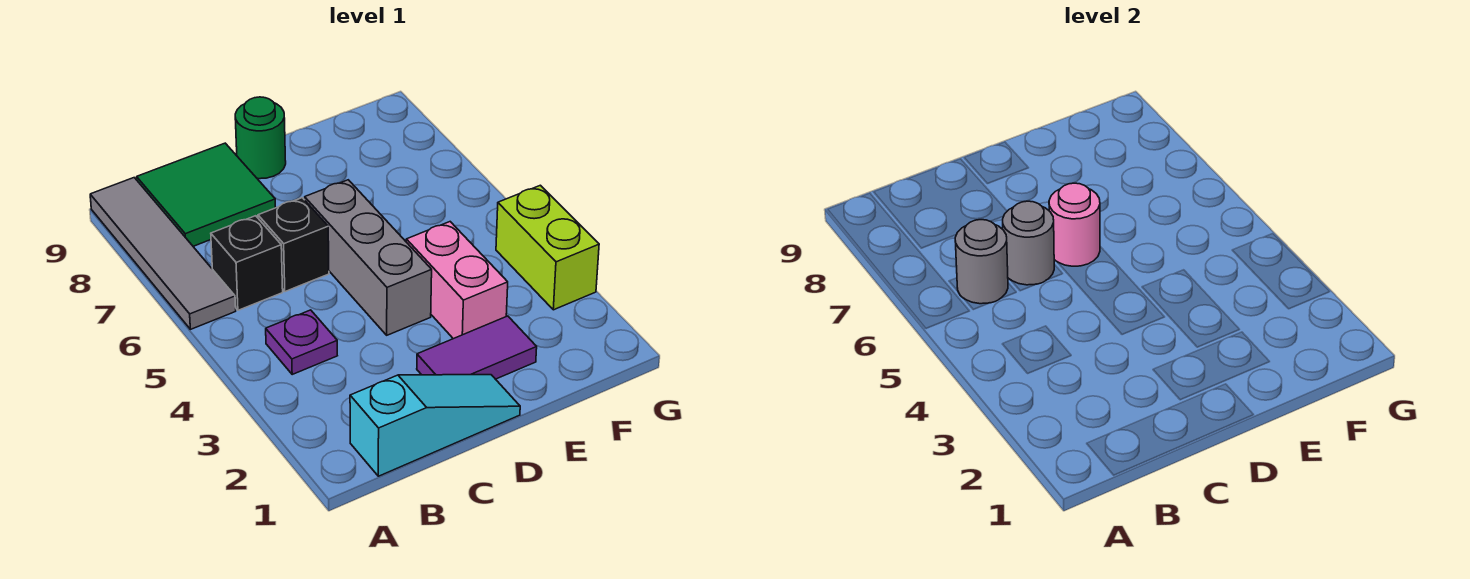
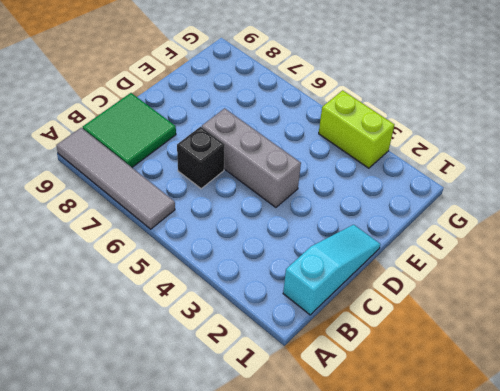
none -> purple plate B4 level 1
none -> black brick B6 level 1
none -> purple tile D2:E2 level 1

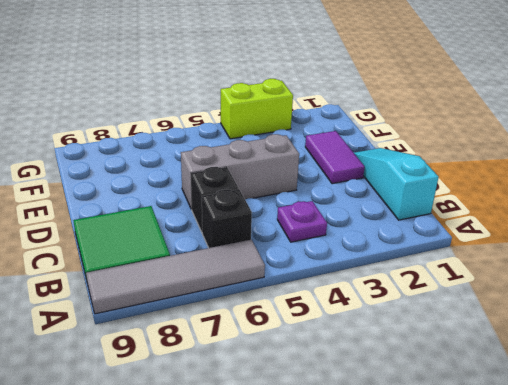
none -> green round brick D9 level 1
none -> pink brick E3:E4 level 1
none -> grey round brick B6 level 2

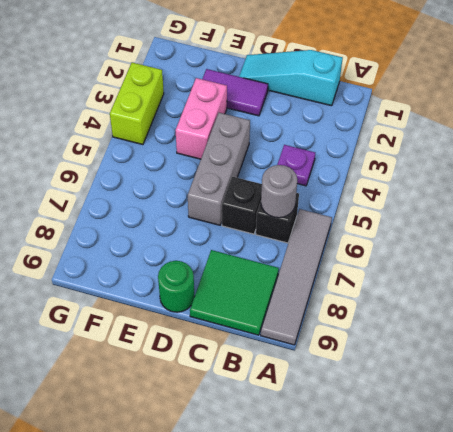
none -> grey round brick C6 level 2
none -> pink round brick D6 level 2

